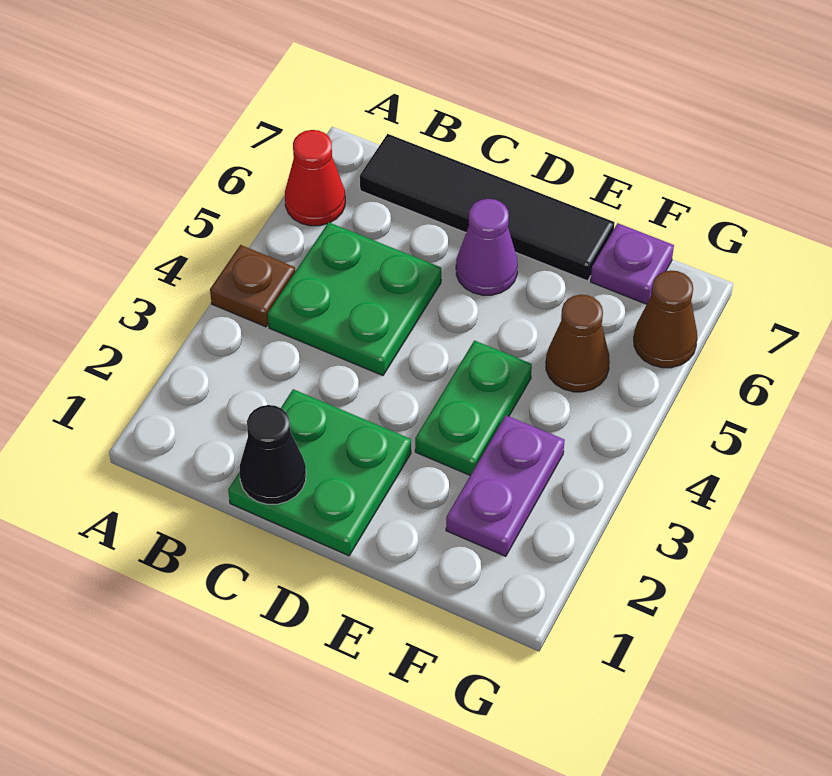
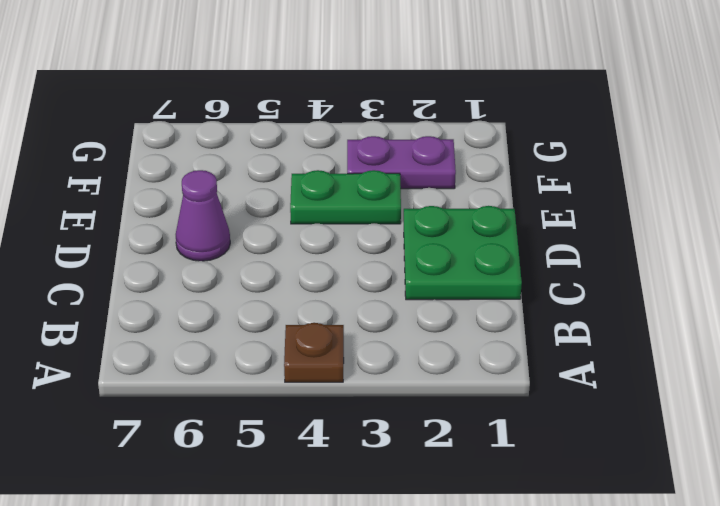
none -> red cone A6 level 1
none -> green plate B4:C5 level 1
none -> black tile B7:E7 level 1

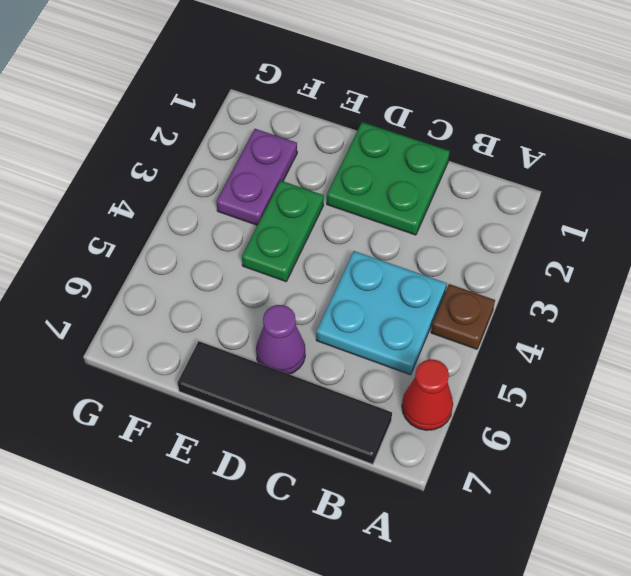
cyan plate B4:C5 level 1 -> green plate B4:C5 level 1
none -> brown cone F5 level 1
none -> purple plate F7 level 1
none -> brown cone G6 level 1

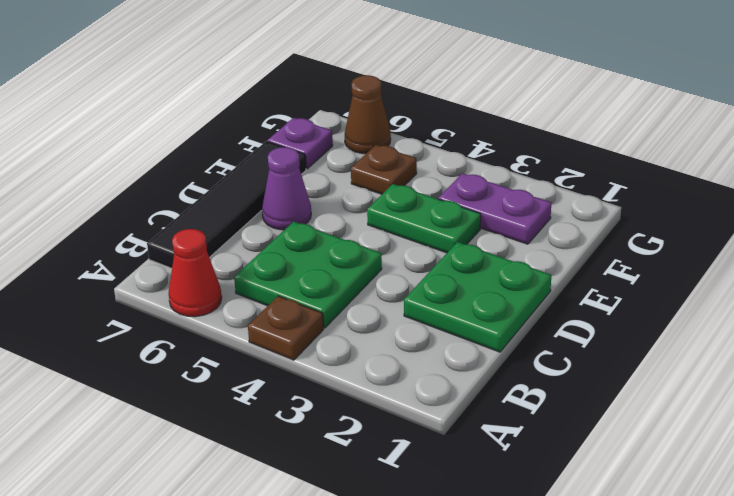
brown plate F5 level 1 -> brown cone F5 level 1
none -> black cone C1 level 2

